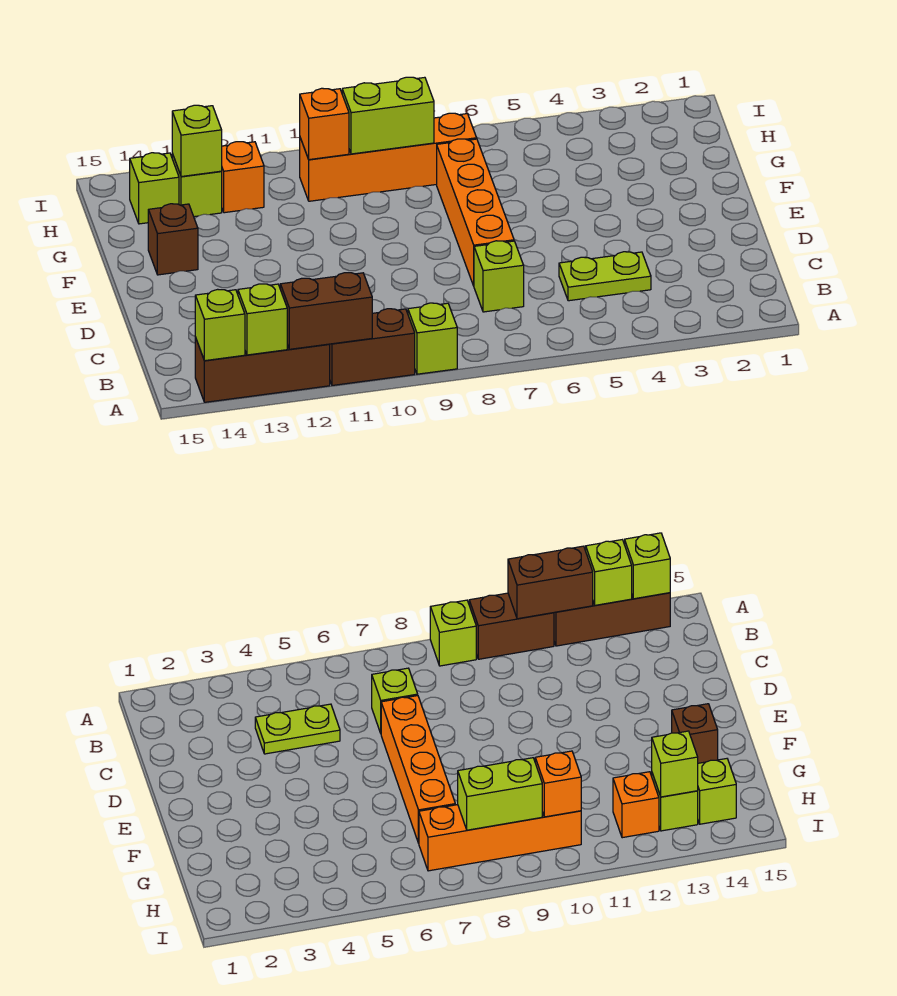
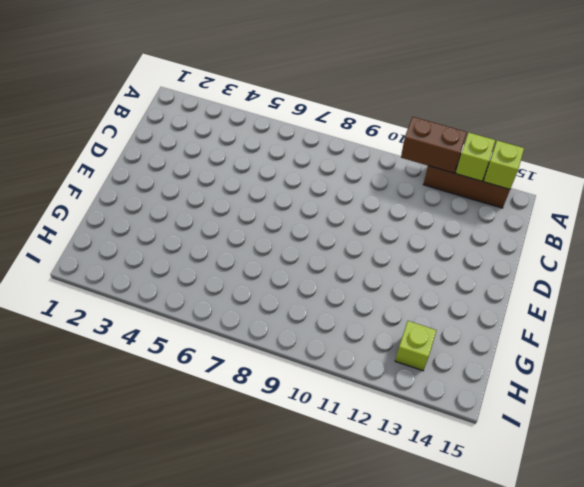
none -> lime brick A9 level 1
none -> brown brick A10:A11 level 1
none -> lime plate C4:C5 level 1

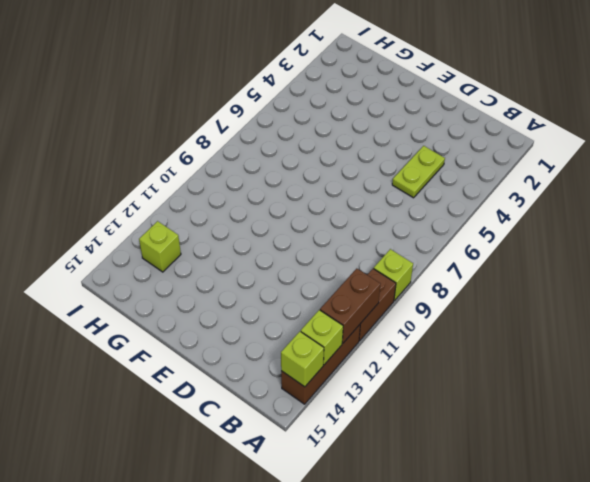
none -> lime brick C7 level 1
none -> orange brick D7:G7 level 1
none -> brown brick F14 level 1

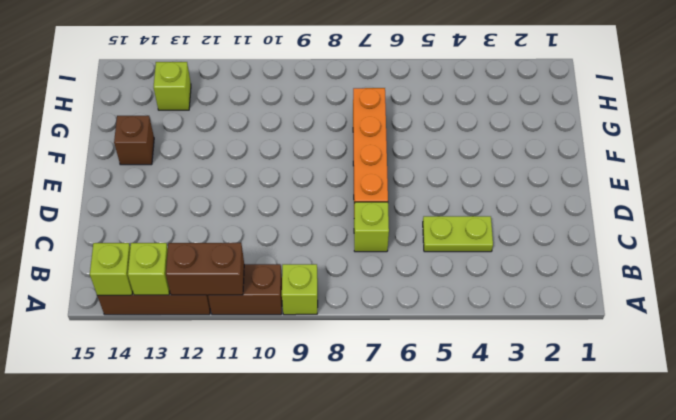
none -> orange brick H7:H10 level 1
none -> orange brick H12 level 1
none -> lime brick H14 level 1

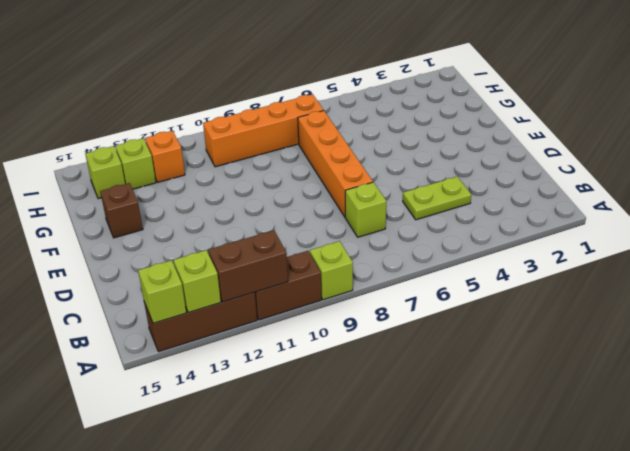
none -> lime brick H8:H9 level 2
none -> orange brick H10 level 2
none -> lime brick H13 level 2

